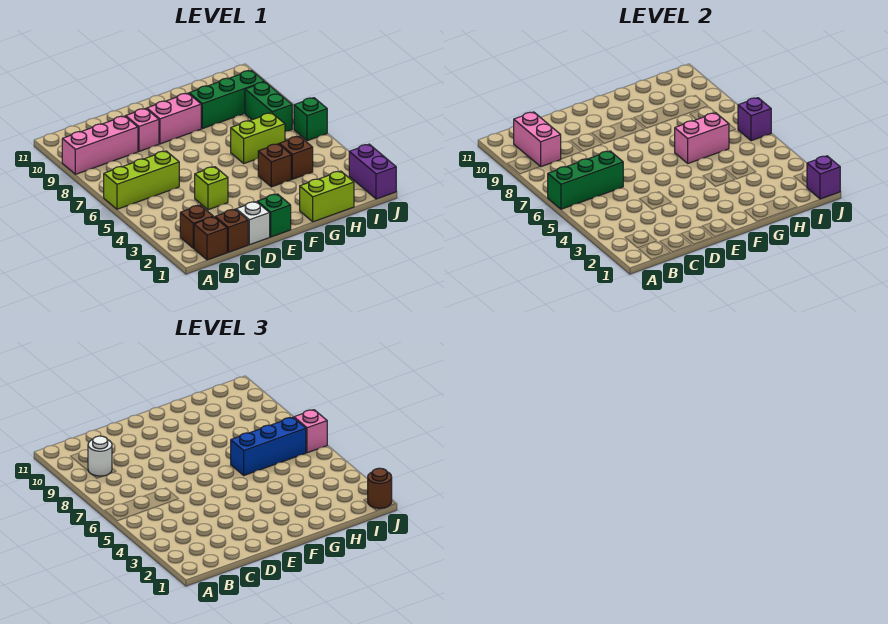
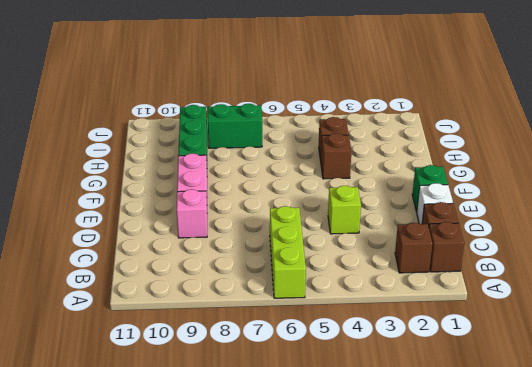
none -> pink brick A9:C9 level 1
none -> lime brick G1:H1 level 1
none -> lime brick G6:H6 level 1

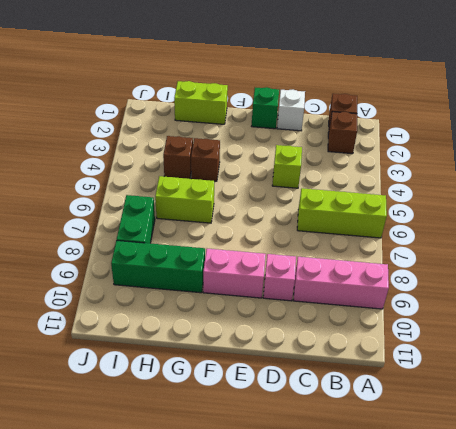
none -> brown brick C1 level 1
none -> purple brick J1:J2 level 1
none -> green brick J6 level 1

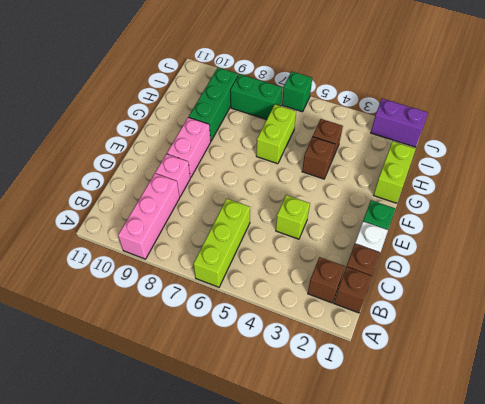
none -> green brick A6:C6 level 2
none -> pink brick B9:B10 level 2
none -> pink brick G6:H6 level 2

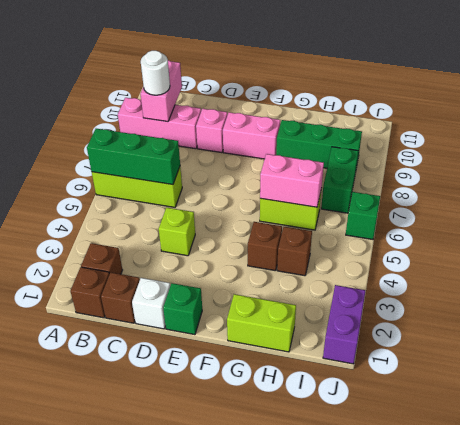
none -> purple brick J1 level 2
none -> purple brick J6 level 2
none -> blue brick G6:I6 level 3

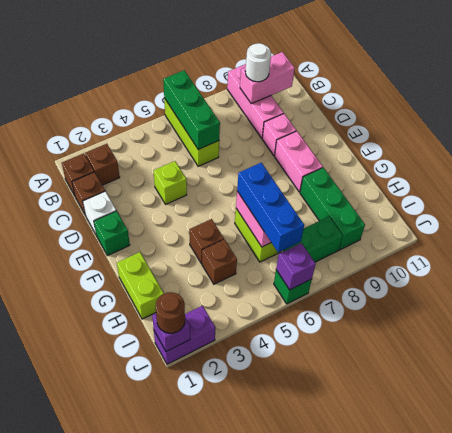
none -> pink brick J6 level 3

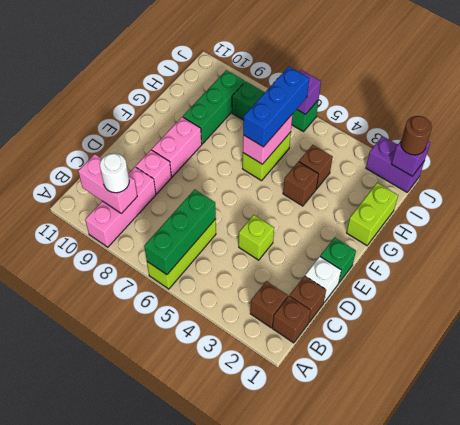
none -> pink brick J6 level 3

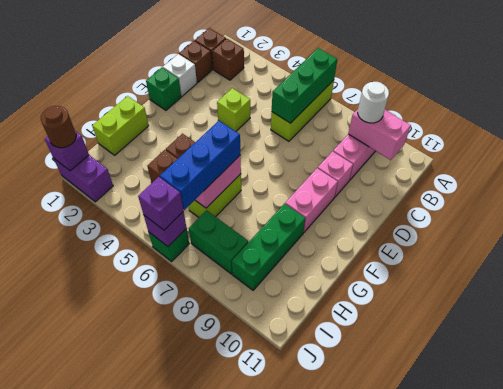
purple brick J6 level 3 -> pink brick J6 level 3

